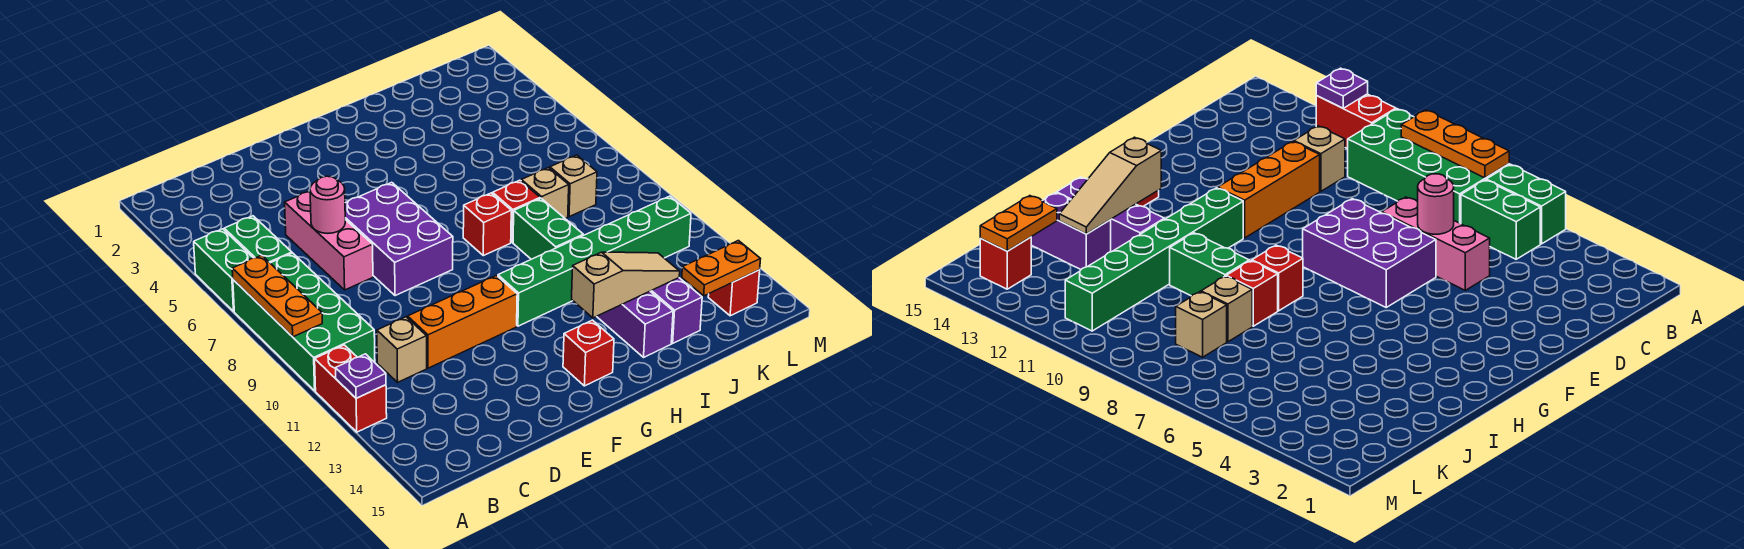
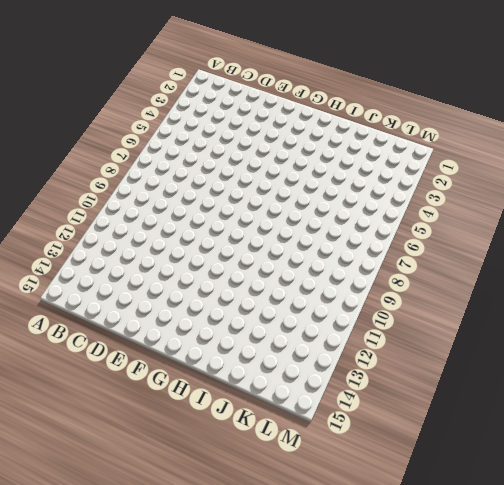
none -> green brick A5:A6 level 1
none -> green brick A7:B10 level 1
none -> red brick A11:A12 level 1

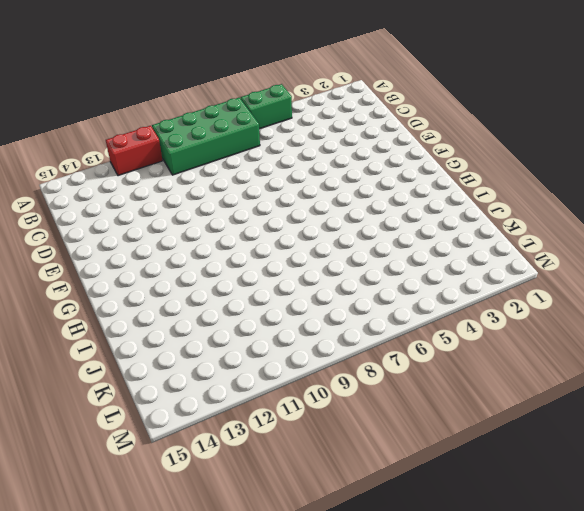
none -> green brick B5:B6 level 1
none -> tan brick C11 level 1
none -> pink brick D5:D7 level 1

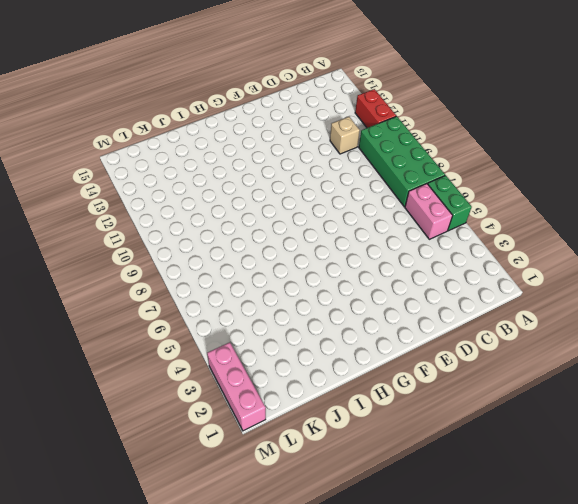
pink brick B5:B6 level 1 -> green brick B5:B6 level 1
pink brick M1:M3 level 1 -> pink brick D5:D7 level 1
none -> orange brick D11:F11 level 1
none -> purple brick E6:F8 level 1
none -> green brick G11:L11 level 1

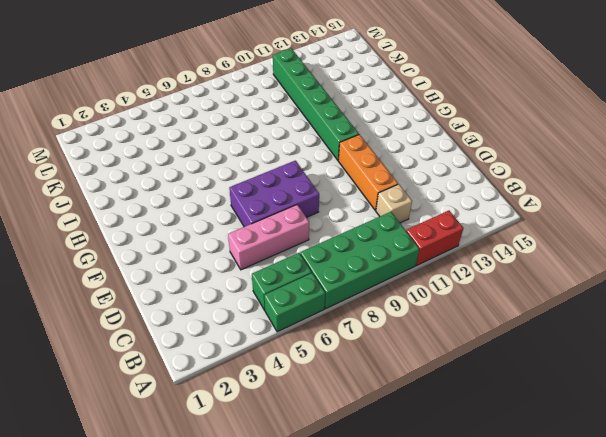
none -> red brick G14 level 1
none -> red brick H8 level 1
none -> red brick I8 level 1

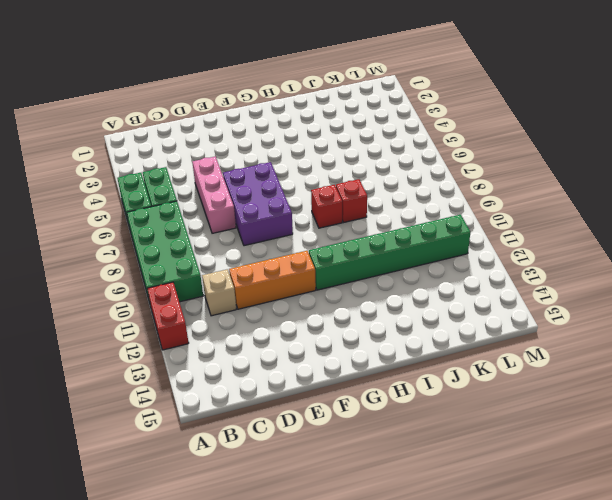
none -> red brick G14 level 1
none -> green brick I9:I10 level 1
none -> purple brick I12:I14 level 1

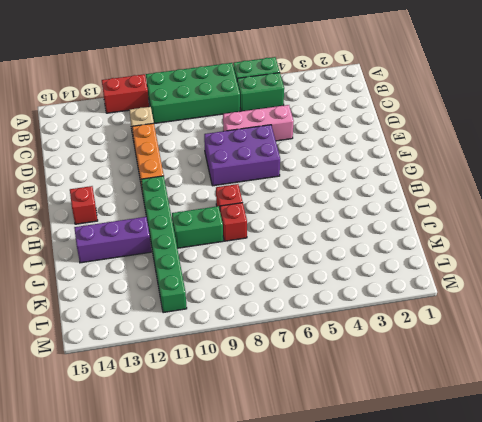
none -> tan brick J8 level 1
none -> purple brick J13:J14 level 1
none -> tan brick K8 level 1

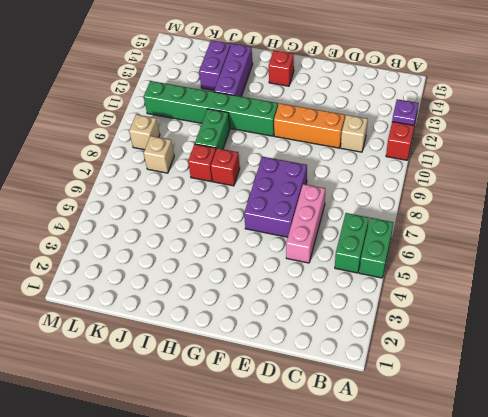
tan brick L9 level 1 -> tan brick J8 level 1
none -> green brick A7:B10 level 1
none -> red brick L14 level 1
none -> orange plate A7:A9 level 2

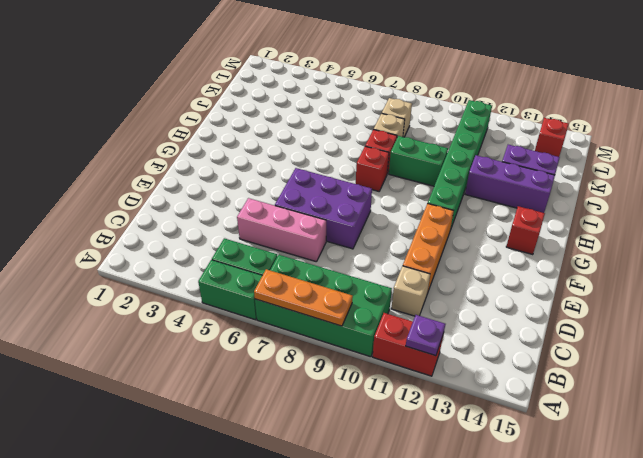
none -> pink round brick D6 level 2
none -> tan slope H13:J13 level 2 top H
none -> orange plate K14:L14 level 2

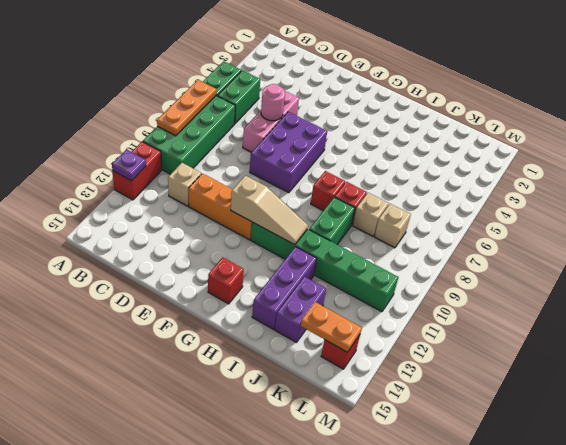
tan slope F11:H11 level 2 top F -> tan slope H13:J13 level 2 top H

